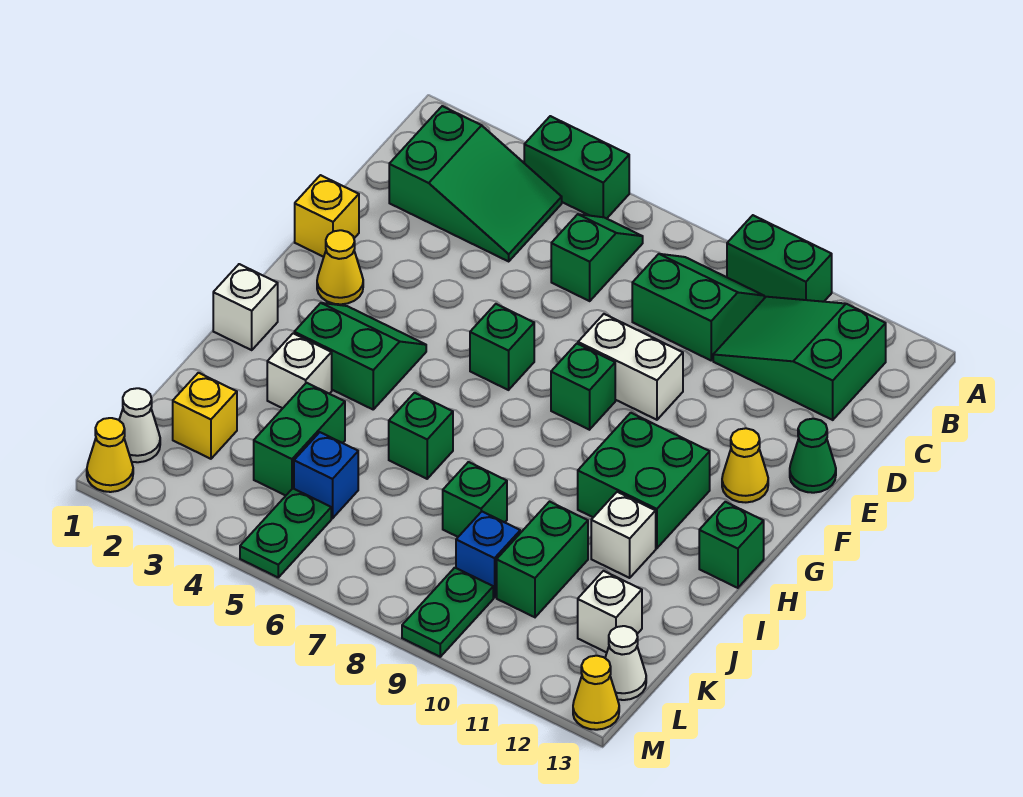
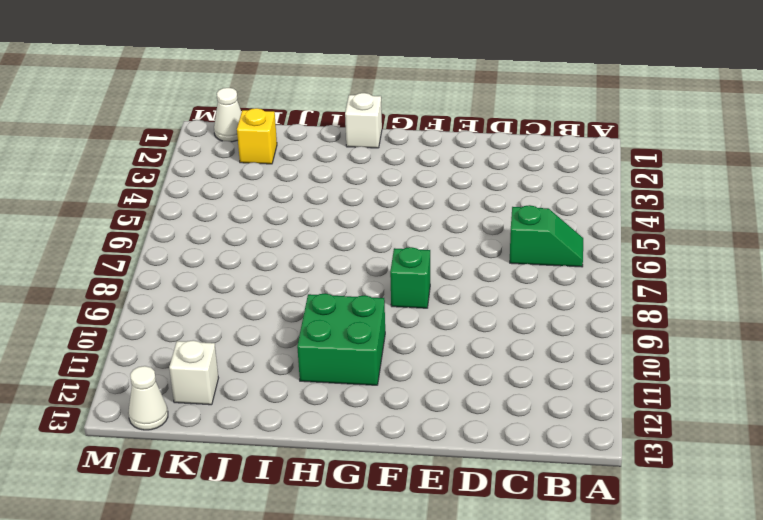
none -> green brick A4:A5 level 1
none -> green brick A9:A10 level 1
none -> green slope B2:C4 level 1 top 2
none -> green slope B8:C9 level 1 top C

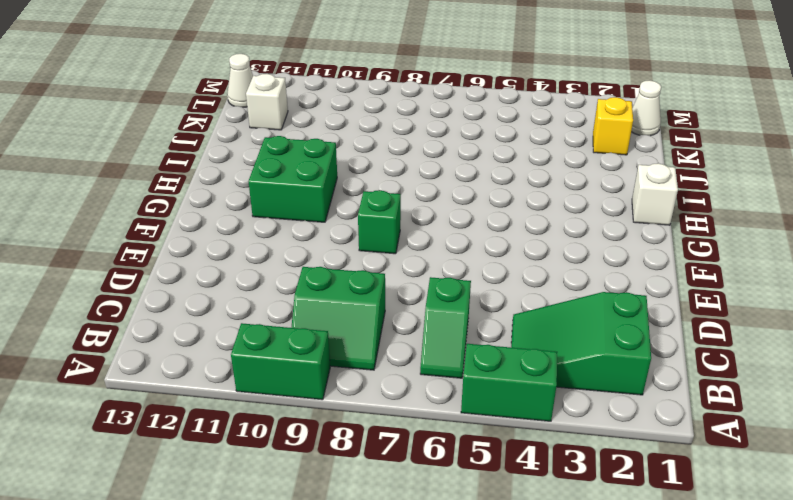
none -> green slope B10:C12 level 1 top 12
none -> yellow brick E1 level 1
none -> white brick E8:E9 level 1
none -> green cone E13 level 1

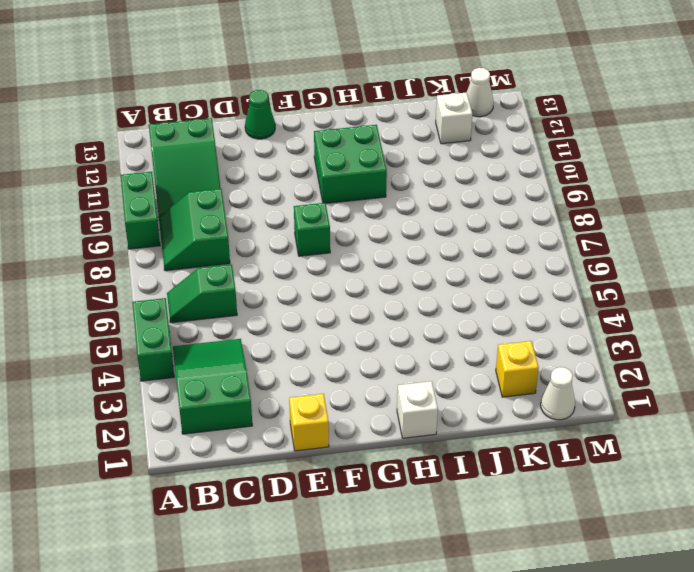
none -> white brick E8:E9 level 1
none -> yellow cone F2 level 1
none -> green brick F6 level 1
none -> yellow cone F12 level 1

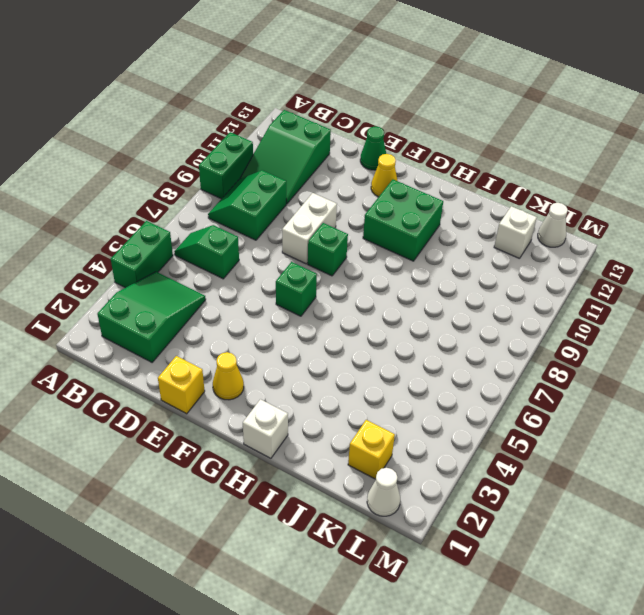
none -> green slope G3:H4 level 1 top H
none -> green brick H13 level 1
none -> white brick I3 level 1
none -> green brick I6 level 1

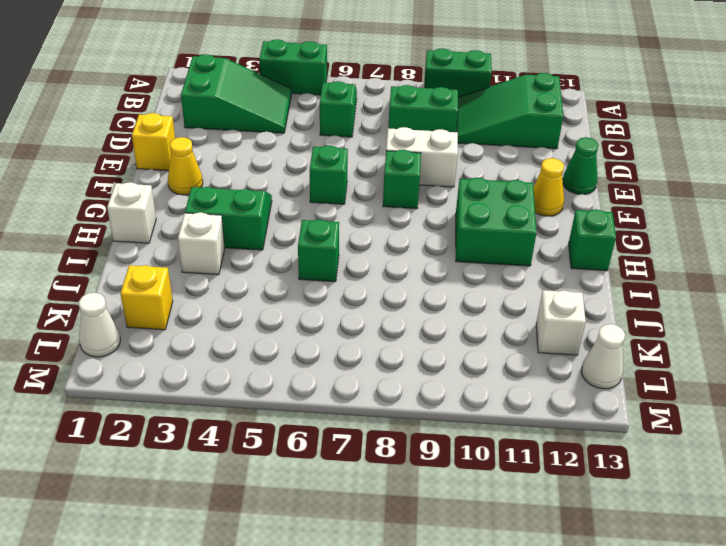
none -> white brick I11 level 1
none -> green brick J4:K4 level 1
none -> green brick J8 level 1
none -> green brick J10:K10 level 1

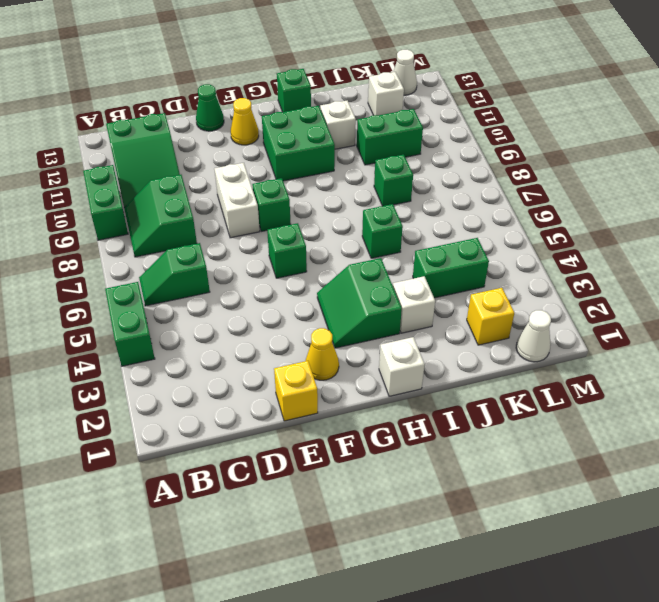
none -> green slope B2:C4 level 1 top 2
none -> blue brick K5 level 1
none -> blue brick K9 level 1
none -> green plate L5:M5 level 1

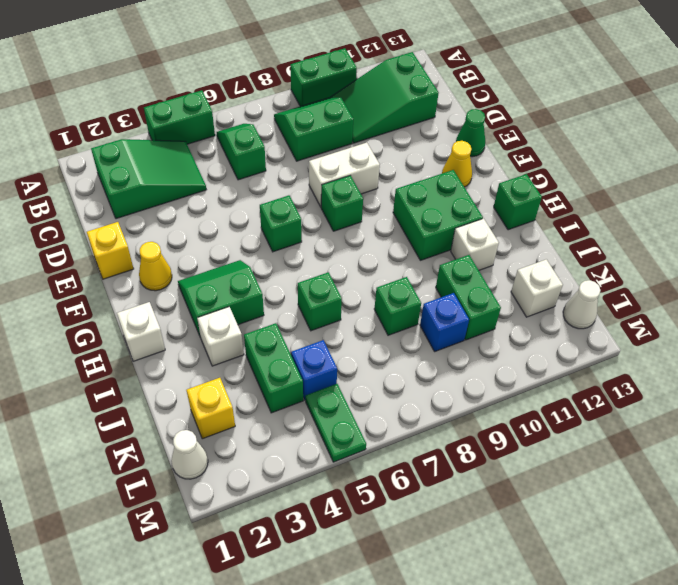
none -> green plate L9:M9 level 1
none -> yellow cone M1 level 1
none -> yellow cone M13 level 1

